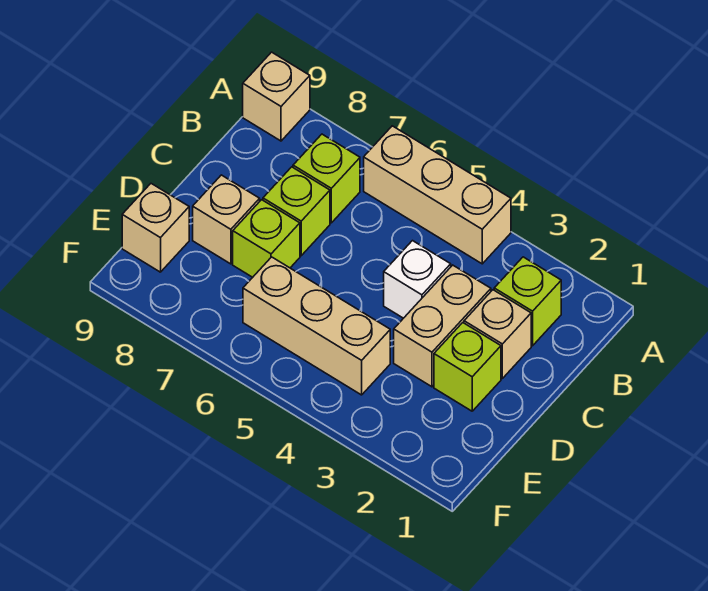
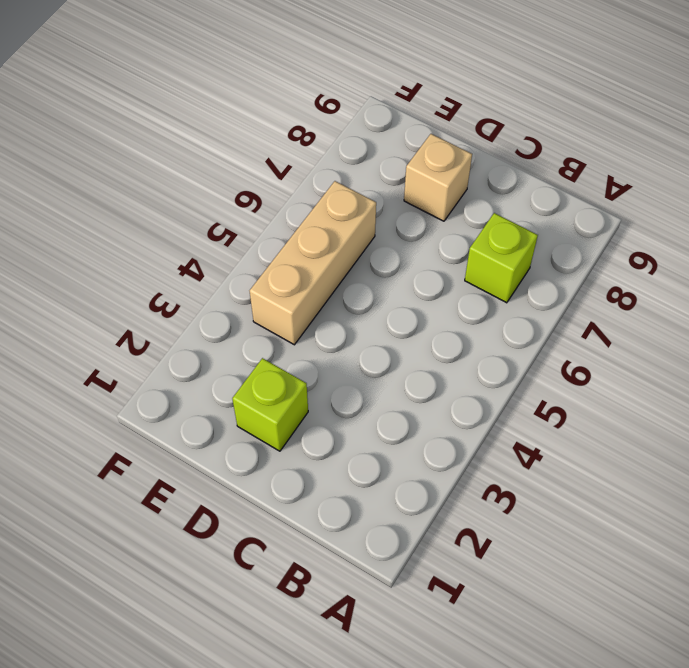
none -> tan brick A4:A6 level 1
none -> tan brick A9 level 1
none -> lime brick B2 level 1

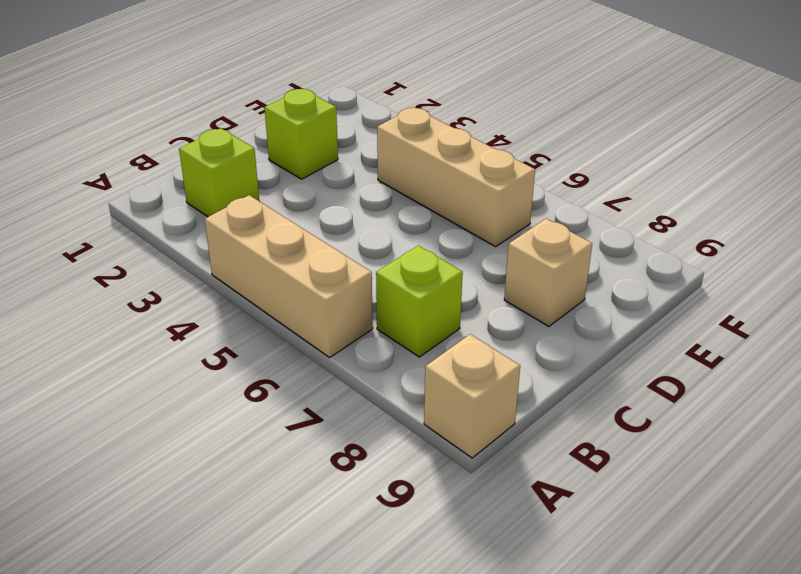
none -> tan brick C2 level 1
none -> tan brick C3:D3 level 1
none -> white brick C4 level 1

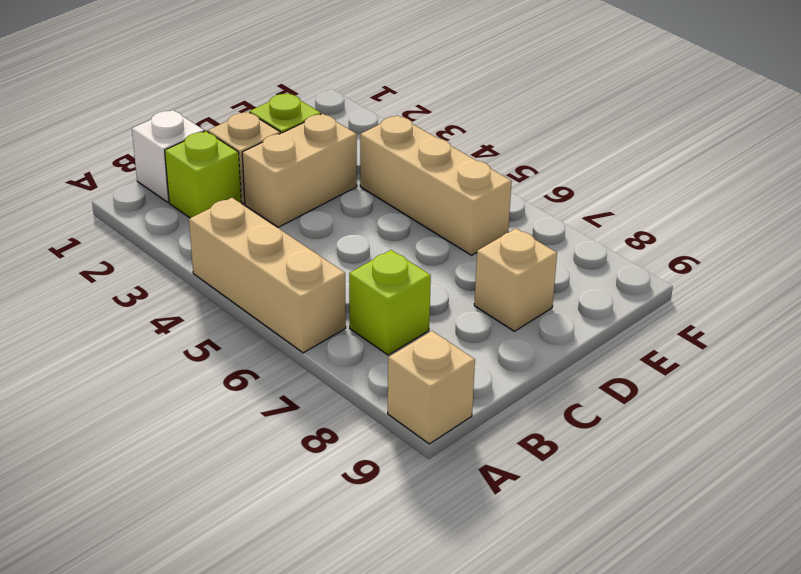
white brick B1 level 1 -> white brick C4 level 1
none -> lime brick C7 level 1
none -> lime brick D7 level 1
none -> tan brick E9 level 1

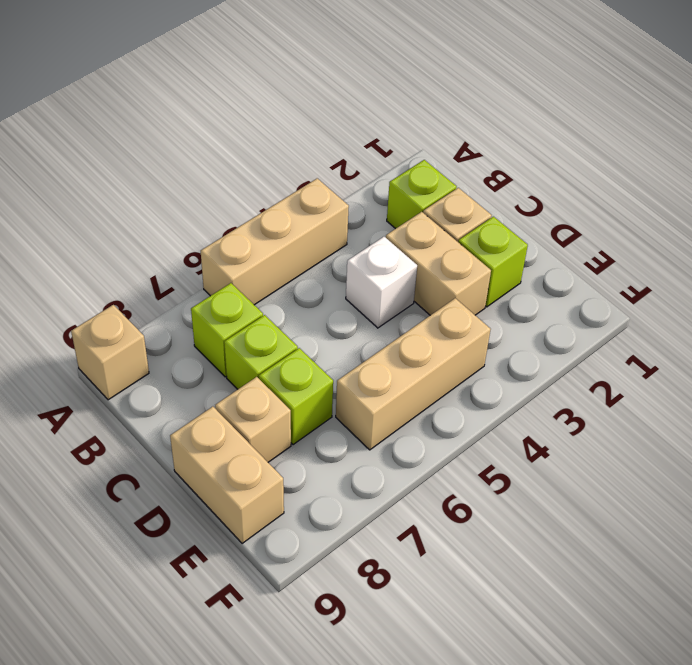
tan brick D9:E9 level 1 -> tan brick E9 level 1

